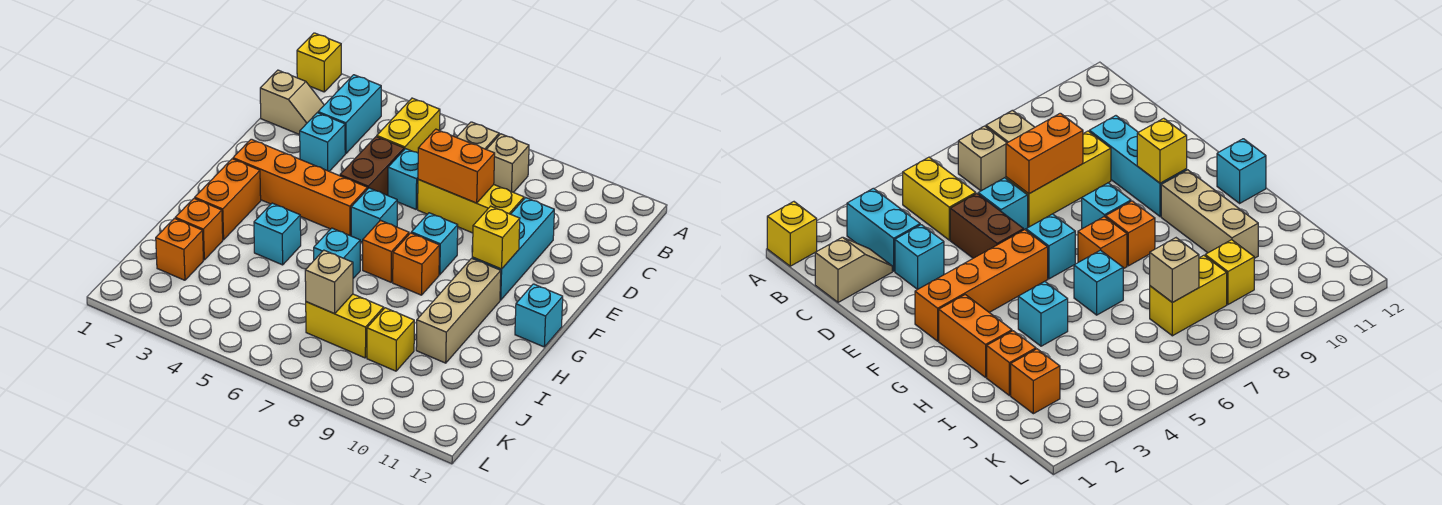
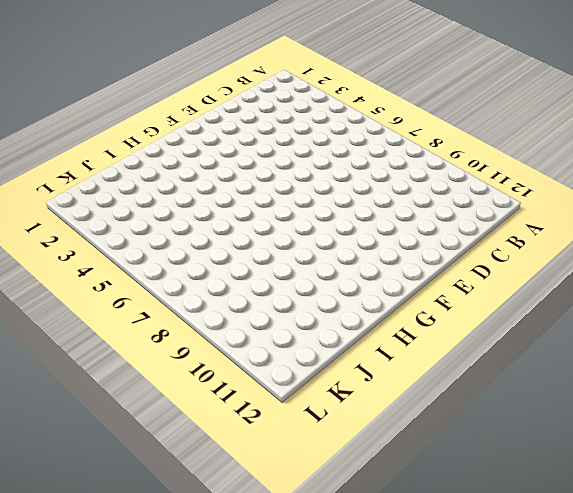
none -> yellow brick A1 level 1
none -> cyan brick B3:C3 level 1
none -> yellow brick B5:C5 level 1

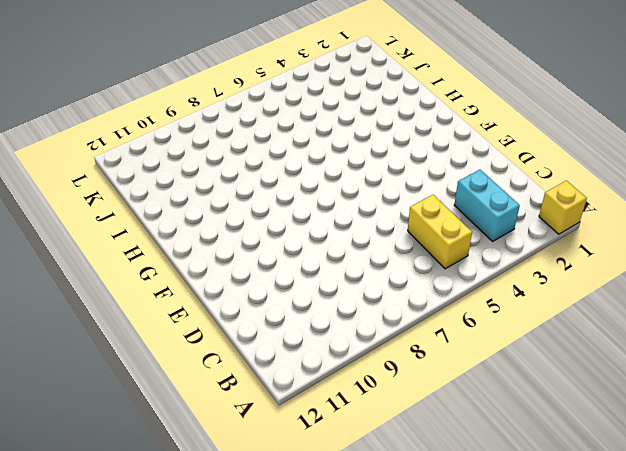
none -> tan brick B7 level 1
none -> tan brick B8 level 1
none -> tan slope C1:C2 level 1 top 1

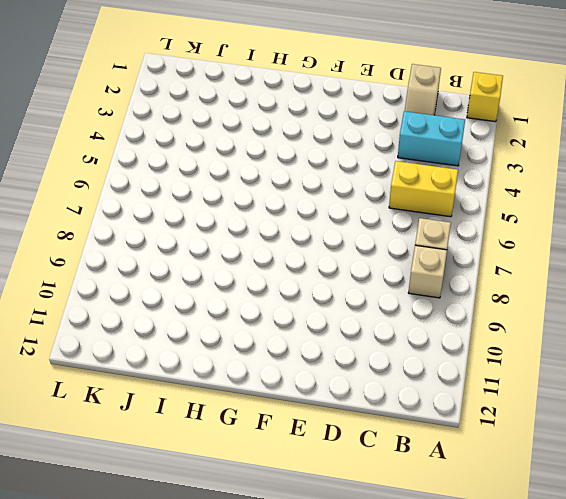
none -> cyan brick D3 level 1
none -> brown brick D5:E5 level 1
none -> cyan brick D6 level 1

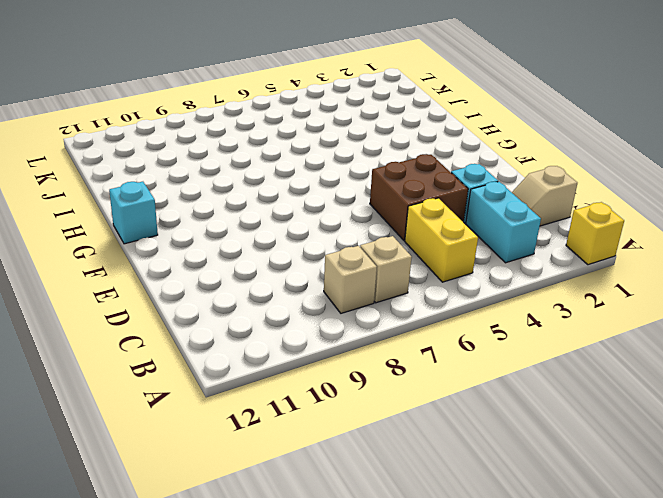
brown brick D4:E5 level 1 -> brown brick D5:E5 level 1
none -> cyan brick D6 level 1
none -> yellow brick D7:D9 level 1
none -> cyan brick D10:F10 level 1

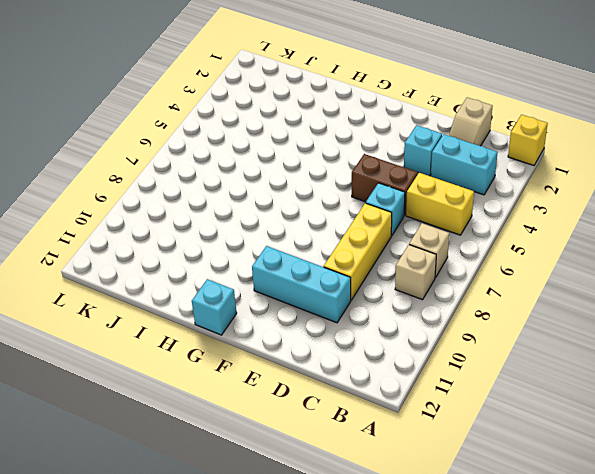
none -> orange brick F2:F5 level 1
none -> cyan brick F6 level 1
none -> cyan brick F8 level 1

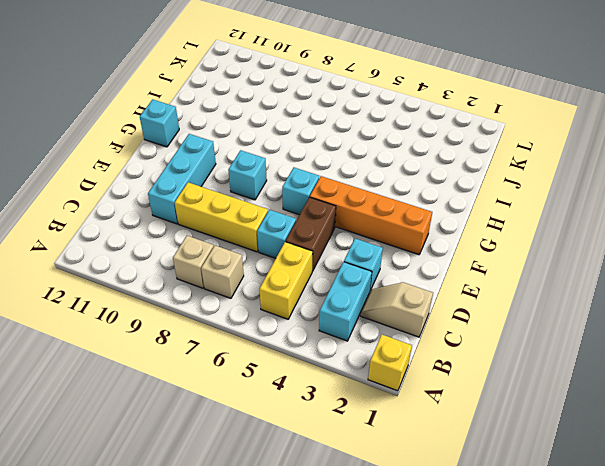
none -> orange brick G2:H2 level 1
none -> orange brick G7 level 1
none -> orange brick G8 level 1

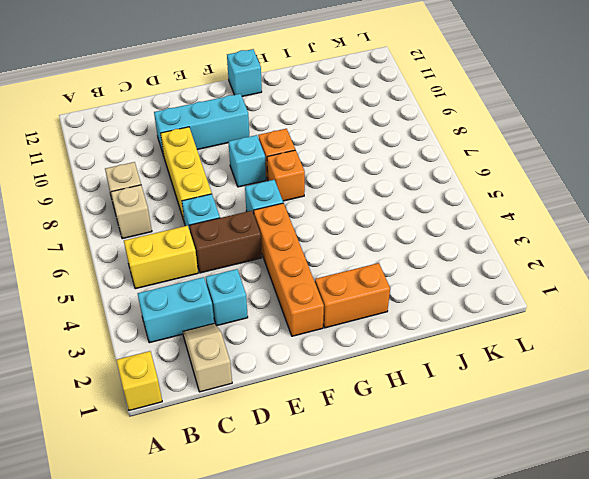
none -> tan brick G10:I10 level 1
none -> cyan brick H4 level 1
none -> cyan brick H6 level 1

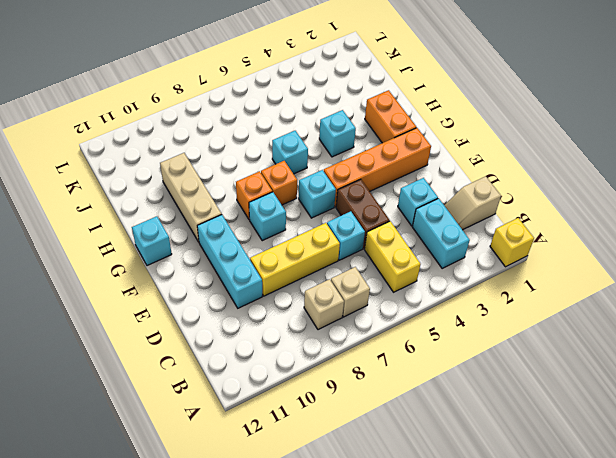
none -> orange brick I2 level 1
none -> orange brick J2 level 1
none -> yellow brick J7:J8 level 1

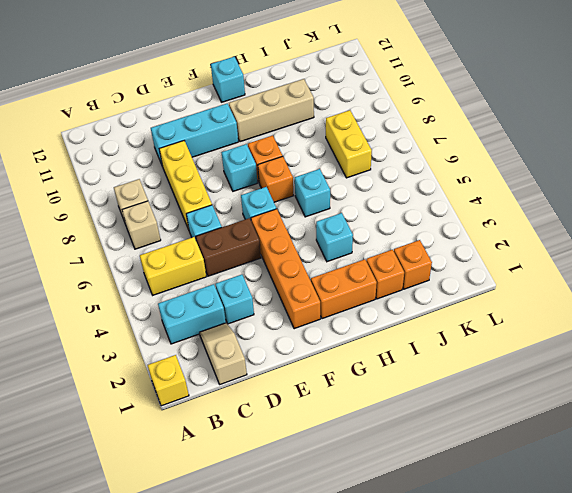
none -> yellow brick J9 level 1
none -> orange brick D7:D8 level 2
none -> yellow brick F10 level 2

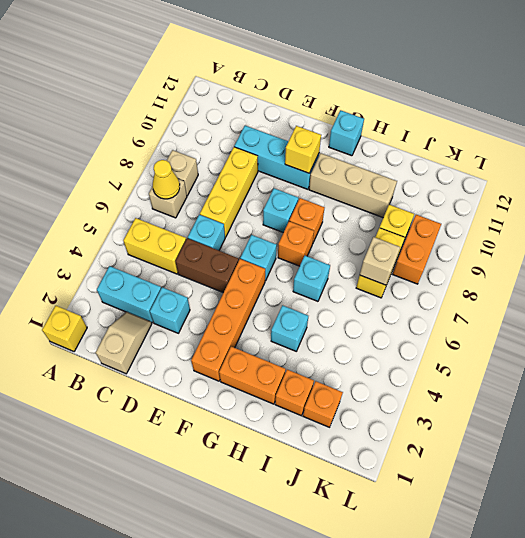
yellow cone B7 level 2 -> none
orange brick K8:K9 level 1 -> orange brick D7:D8 level 2

